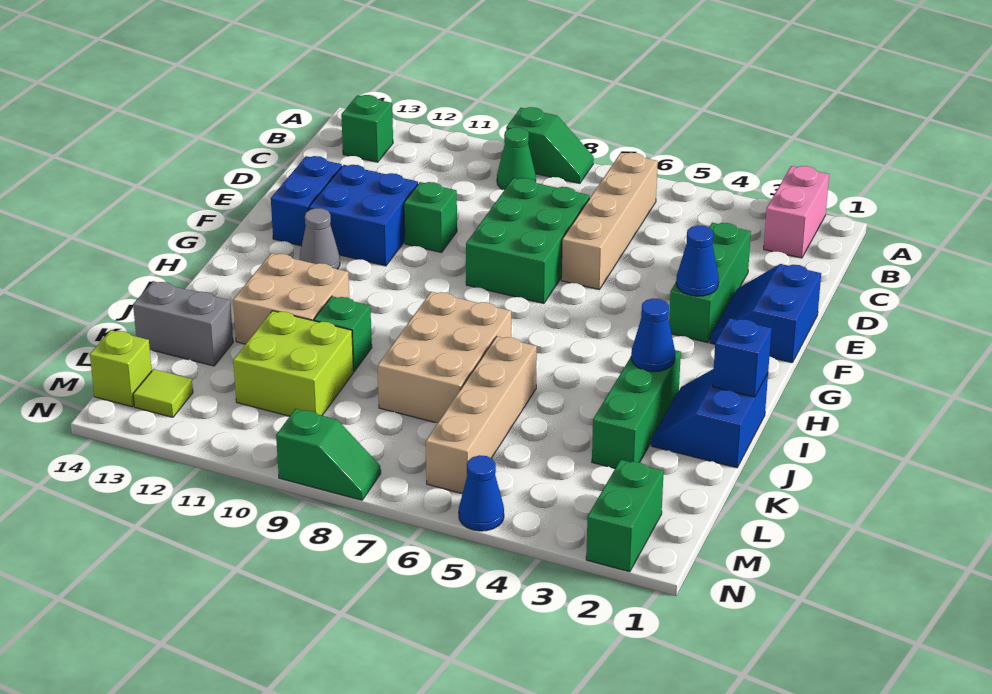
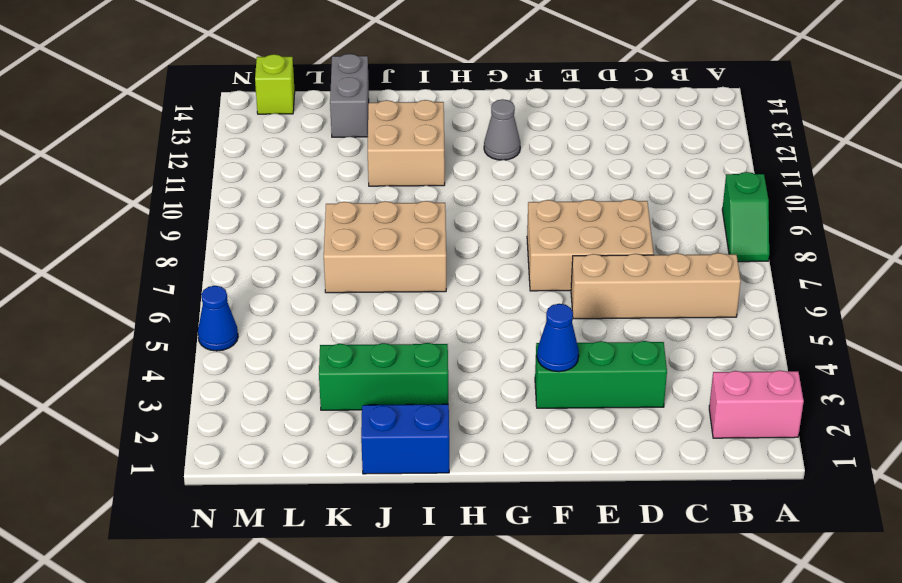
tan brick D7:F8 level 1 -> green brick D7:F8 level 1
none -> green cone B9 level 1
none -> green brick B13 level 1
none -> blue slope E1:F2 level 1 top 1

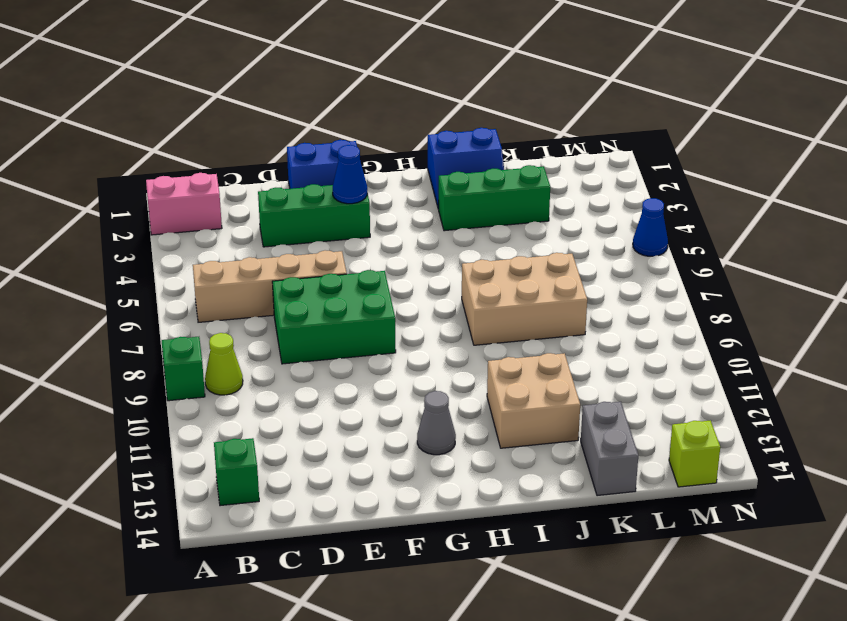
lime cone B9 level 1 -> green cone B9 level 1
none -> green brick E10 level 1
none -> blue brick E11:F12 level 1
none -> blue brick E13:F13 level 1

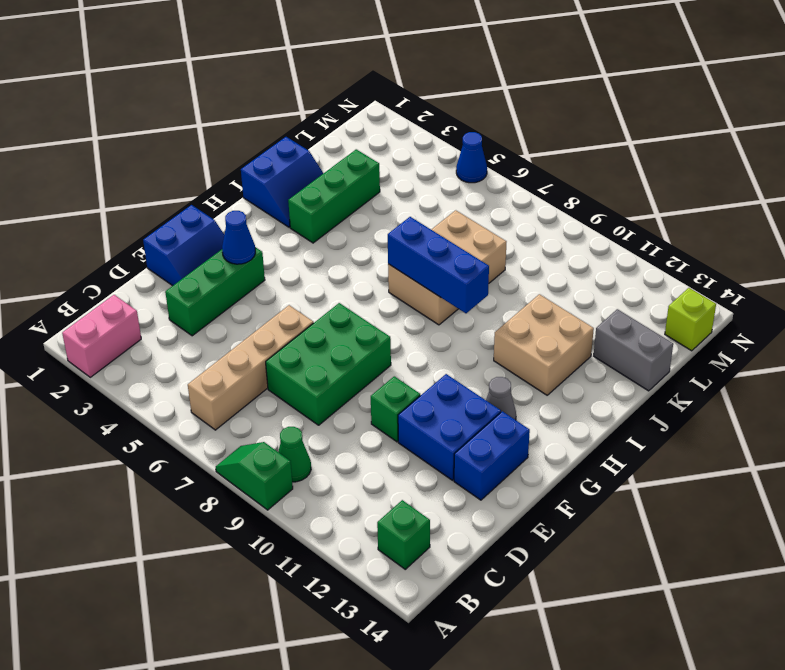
blue brick I7:I9 level 2 -> none
none -> tan brick J6:M6 level 1
none -> green brick J10 level 1
none -> lime brick K10:L11 level 1

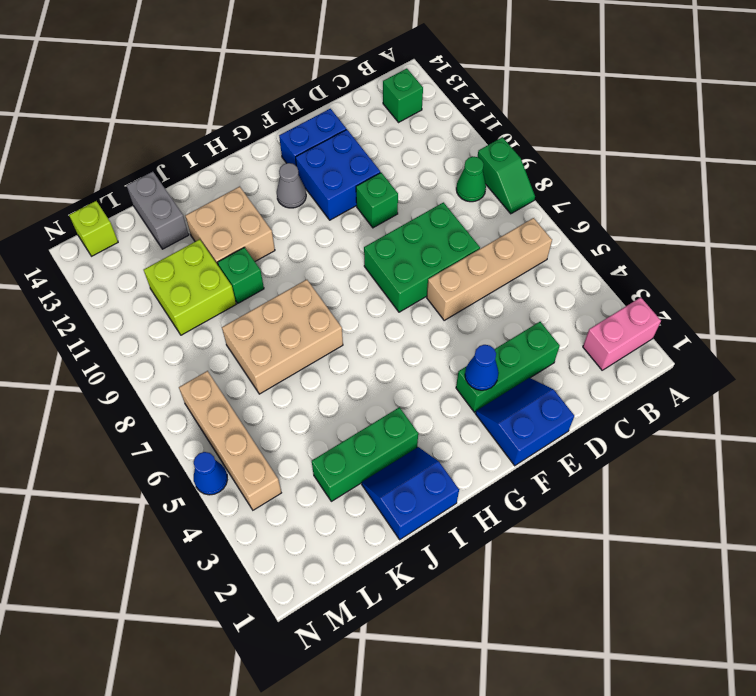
tan brick M4:M7 level 1 -> tan brick J6:M6 level 1
none -> green brick M2:N2 level 1
none -> lime tile M13 level 1
none -> green slope N8:N9 level 1 top 9

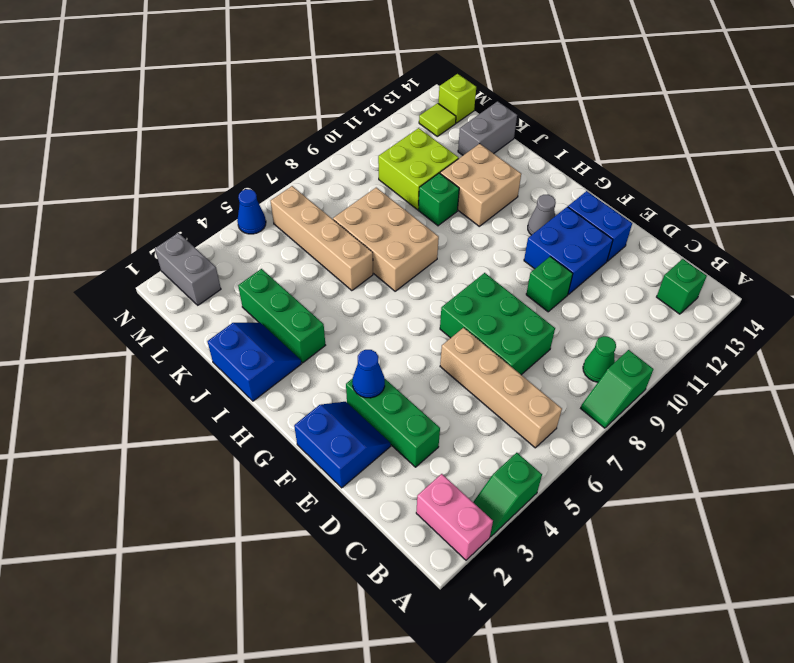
green slope A3:A4 level 1 top 4 -> green slope N8:N9 level 1 top 9
grey brick M2:N2 level 1 -> green brick M2:N2 level 1
none -> blue brick I1 level 2
none -> blue cone I3 level 2

